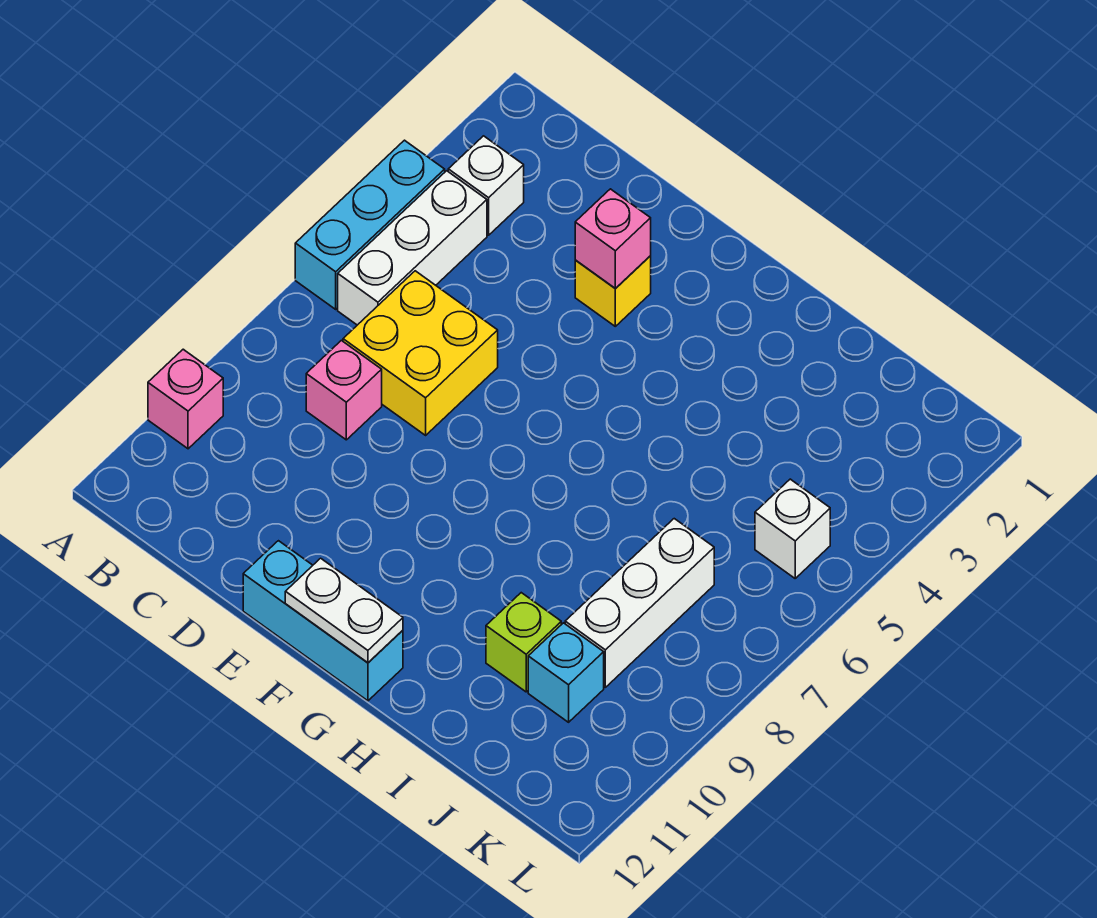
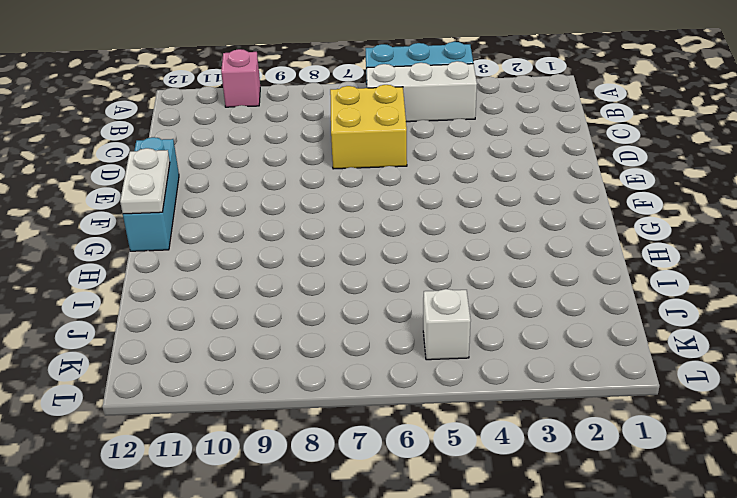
none -> white brick B3 level 1
none -> pink brick C8 level 1
none -> yellow brick E3 level 1

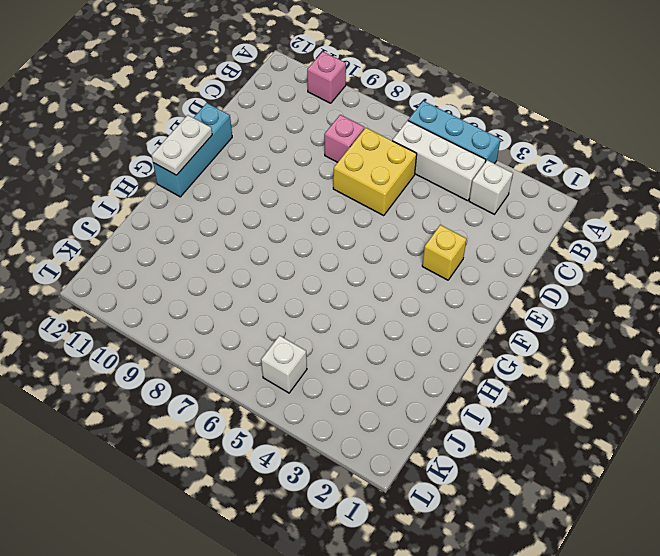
none -> lime brick I10 level 1
none -> white brick J7:J9 level 1
none -> cyan brick J10 level 1

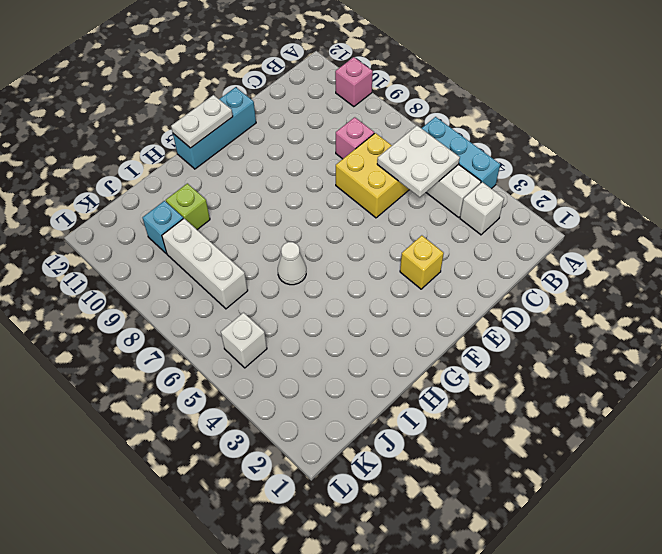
white plate B5:C6 level 2 -> none
white cone H6 level 1 -> none
none -> pink brick E3 level 2

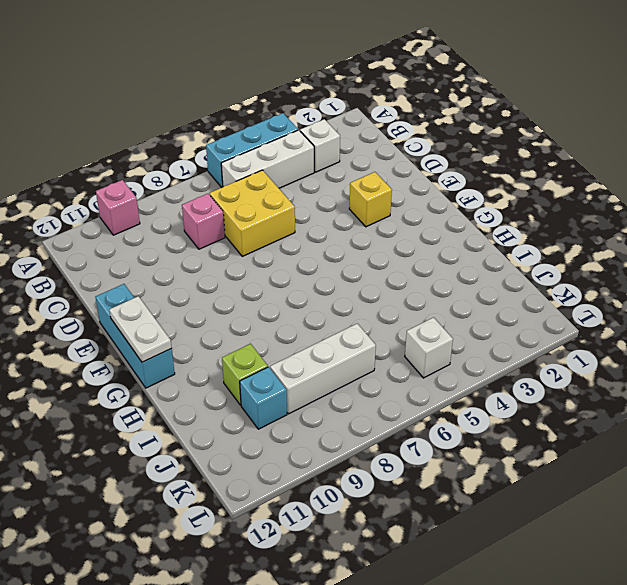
none -> pink brick E3 level 2

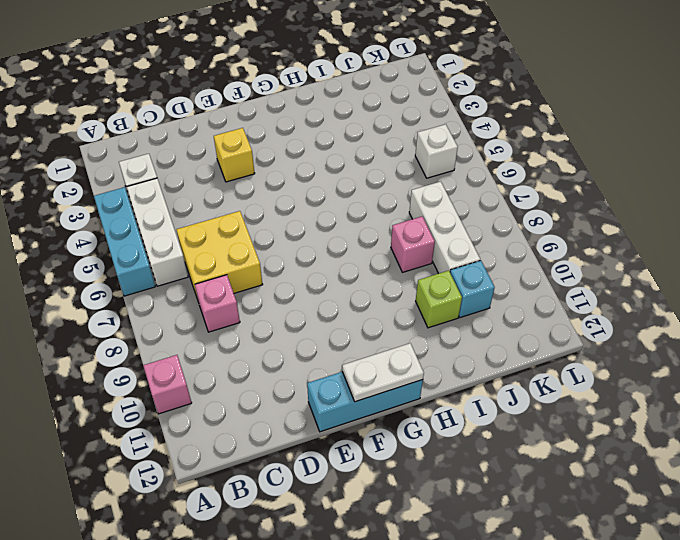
pink brick I8 level 1 -> pink brick E3 level 2

